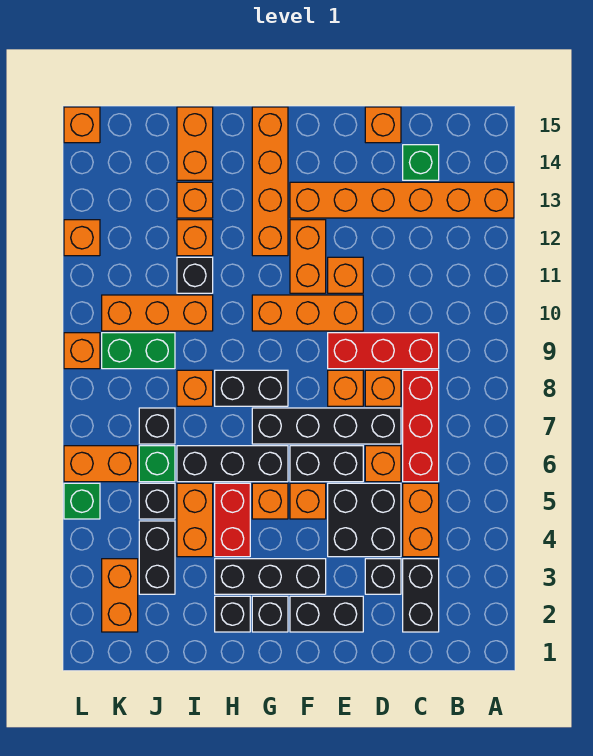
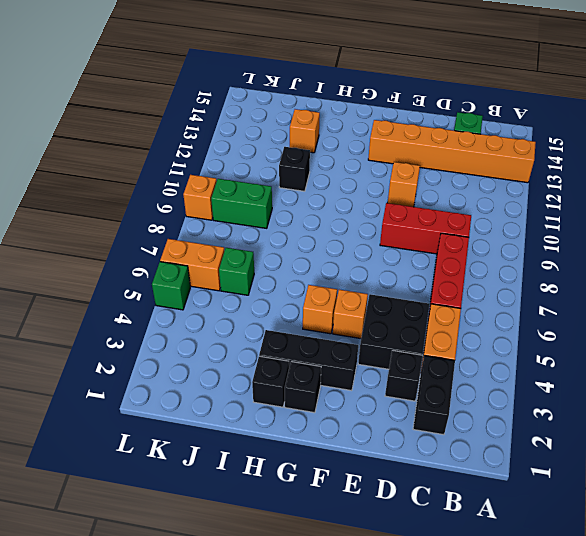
none -> orange brick D6 level 1
none -> black brick D7:G7 level 1
none -> orange brick D8 level 1
none -> orange brick D15 level 1

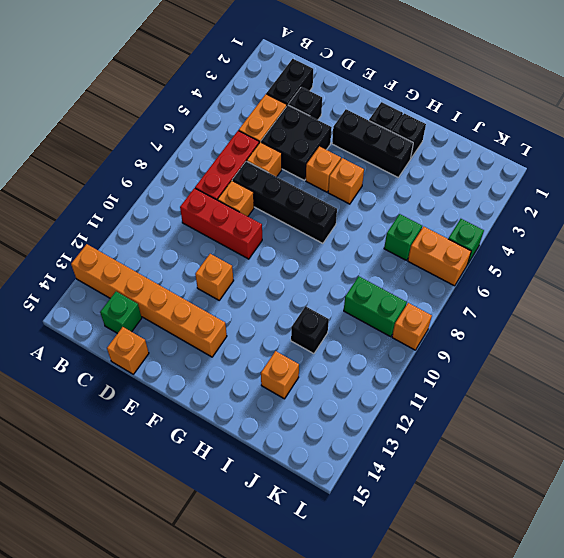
none -> black brick E2:F2 level 1
none -> black brick E6:F6 level 1
none -> orange brick E8 level 1
none -> orange brick E10:G10 level 1

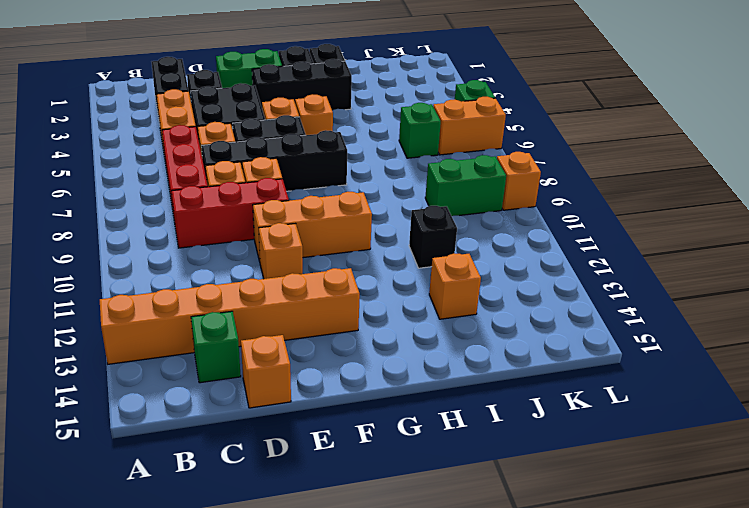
green brick E2:F2 level 1 -> black brick E2:F2 level 1
none -> orange brick F11:F12 level 1
none -> black brick G6:I6 level 1
none -> black brick G8:H8 level 1
none -> orange brick G12:G15 level 1

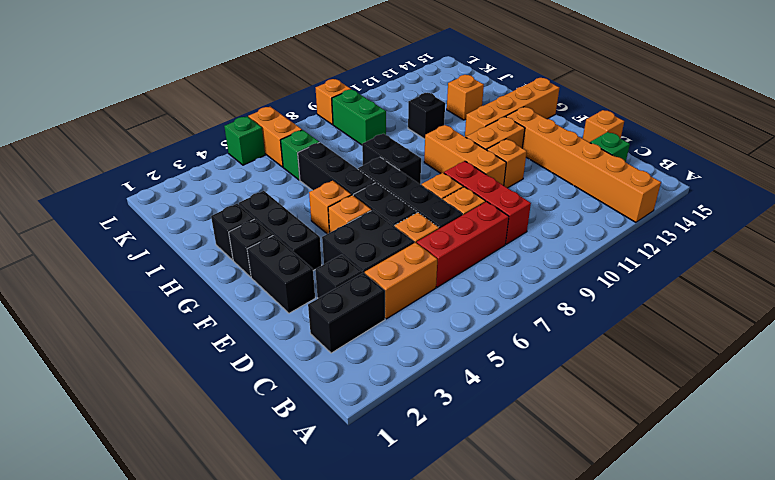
none -> red brick H4:H5 level 1
none -> orange brick I4:I5 level 1
none -> orange brick I8 level 1
none -> orange brick I10:K10 level 1

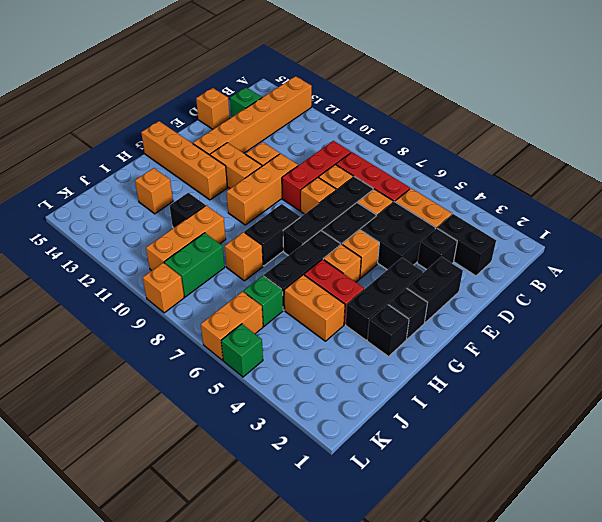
none -> orange brick I12 level 1
none -> orange brick I14:I15 level 1
none -> black brick J3:J4 level 1
none -> black brick J5 level 1

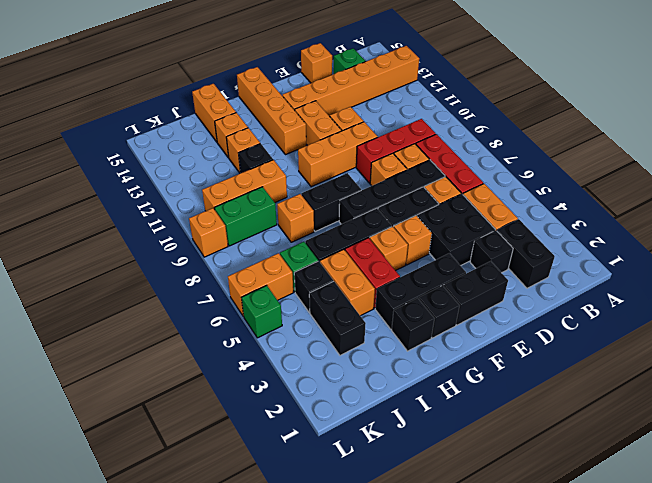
none -> black brick J7 level 1
none -> orange brick K2:K3 level 1
none -> orange brick L12 level 1
none -> orange brick L15 level 1

